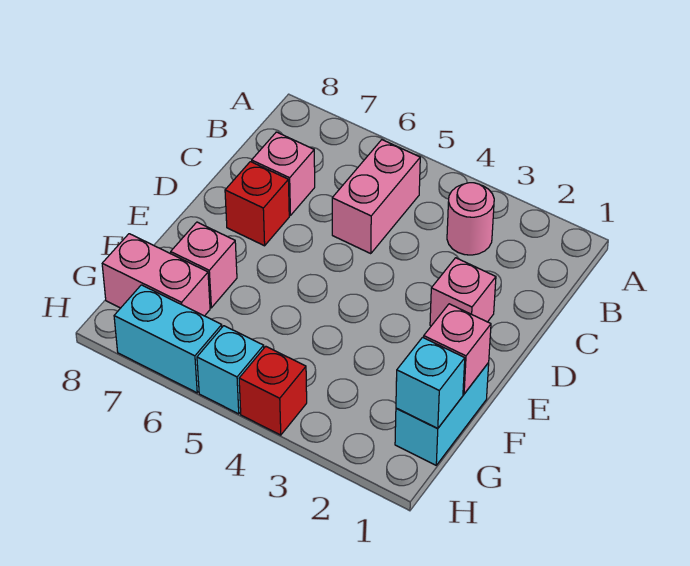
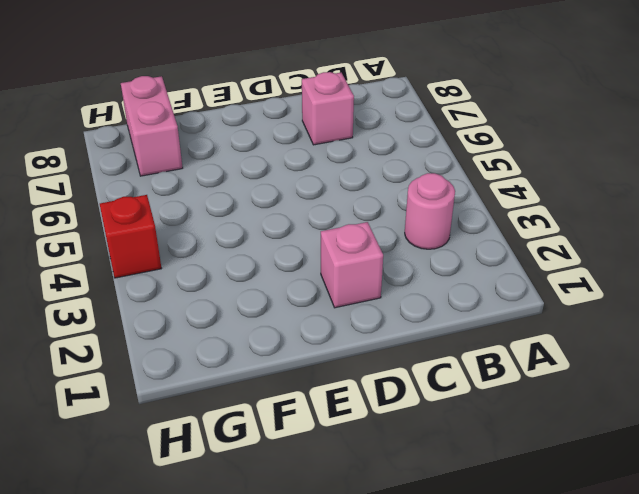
none -> pink brick B5:C5 level 1
none -> red brick D7 level 1
none -> cyan brick F1:G1 level 1

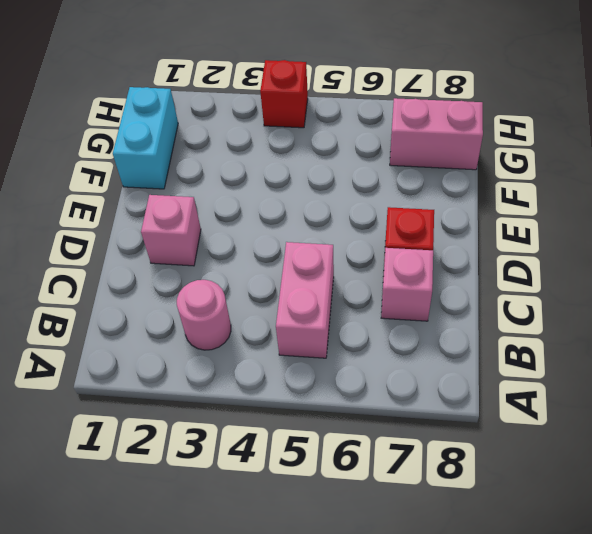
none -> pink brick F7 level 1
none -> cyan brick H5 level 1
none -> cyan brick H6:H7 level 1

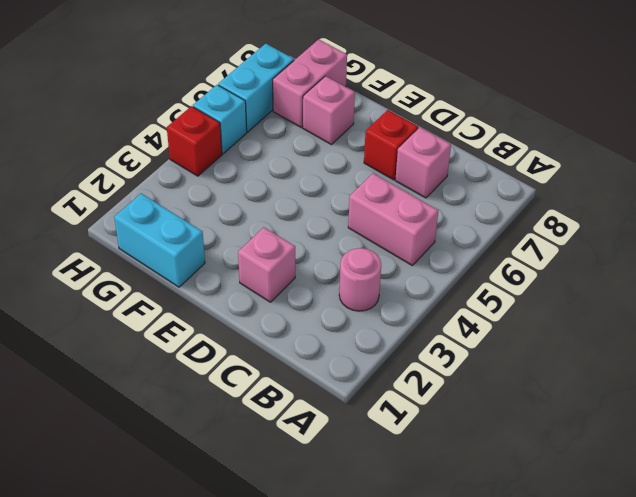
none -> pink brick F1 level 2
none -> cyan brick G1 level 2

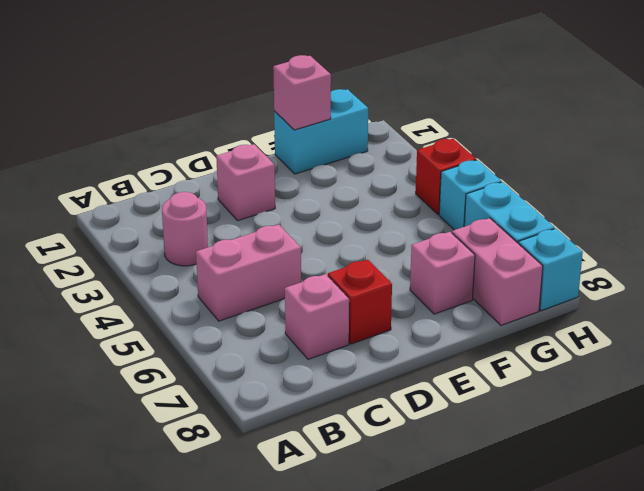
cyan brick H8 level 1 -> cyan brick G1 level 2

